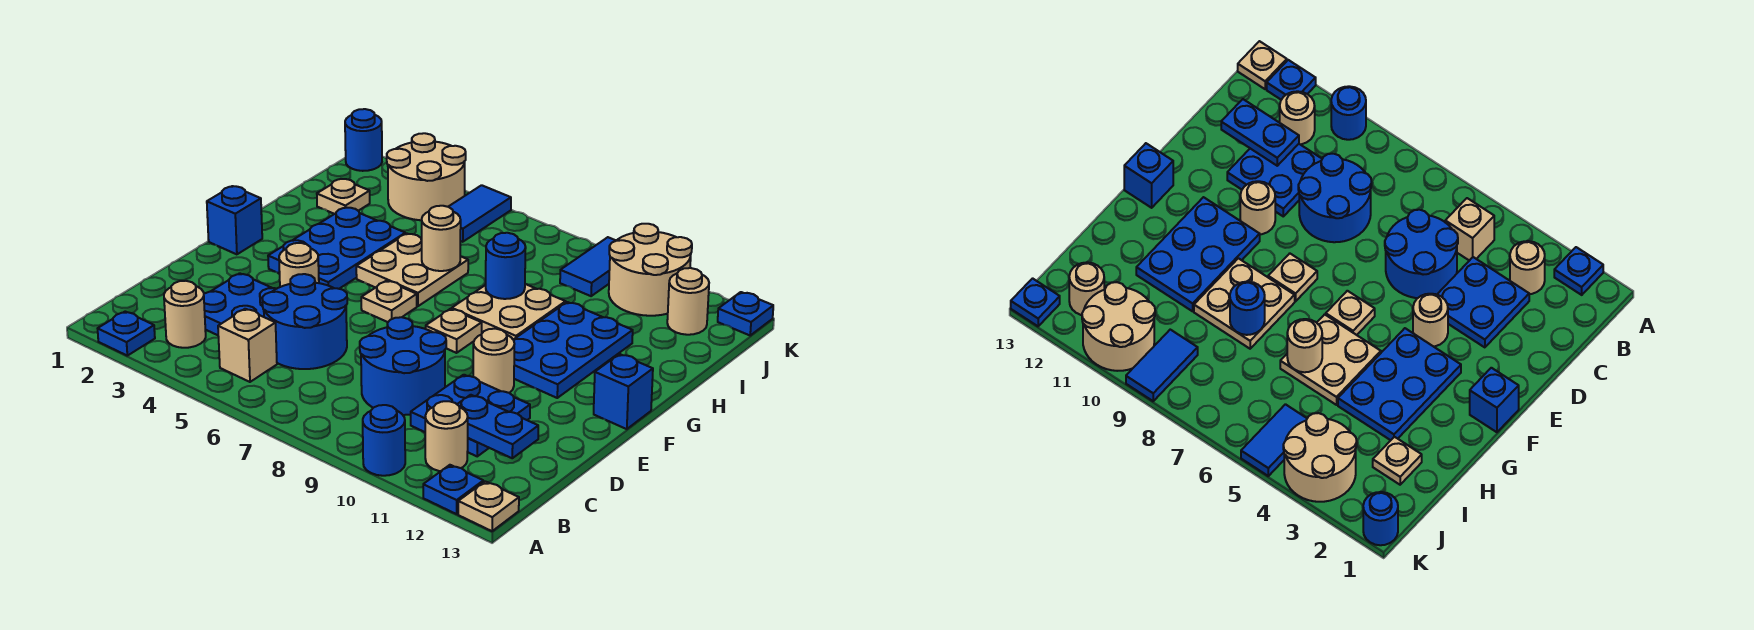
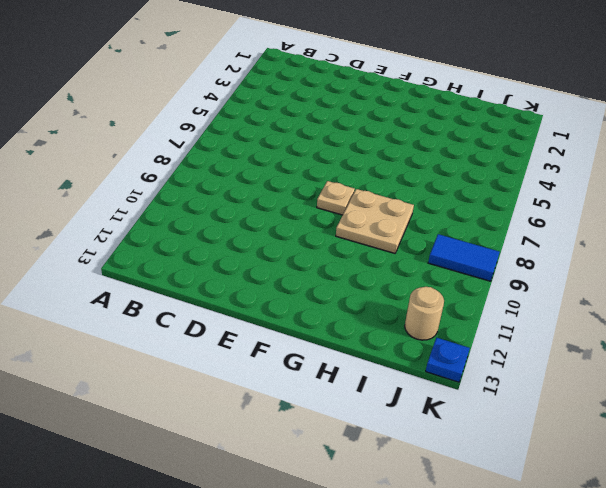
none -> blue plate A2 level 1
none -> blue round brick A10 level 1
none -> blue plate A12 level 1
none -> tan plate A13 level 1

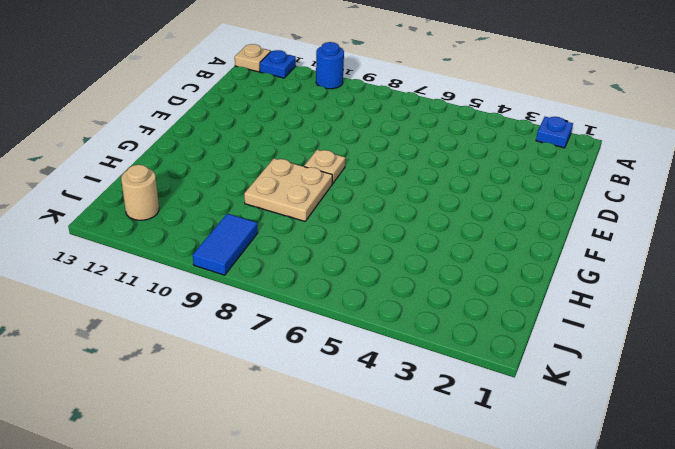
none -> tan round brick B3 level 1
none -> tan brick B5 level 1
none -> tan round brick B11 level 1
none -> blue plate C3:D4 level 1

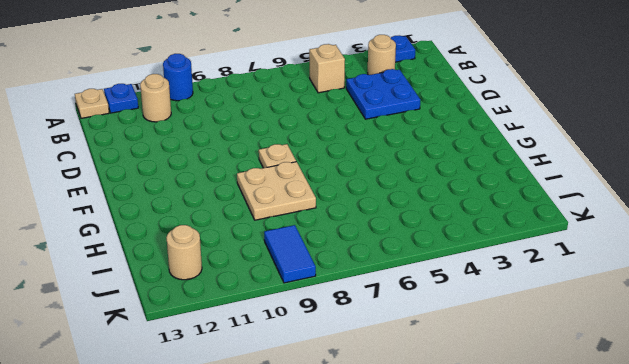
none -> blue round brick C5:D6 level 1
none -> blue round brick C8:D9 level 1
none -> blue plate C10:D11 level 1
none -> tan round brick E4 level 1

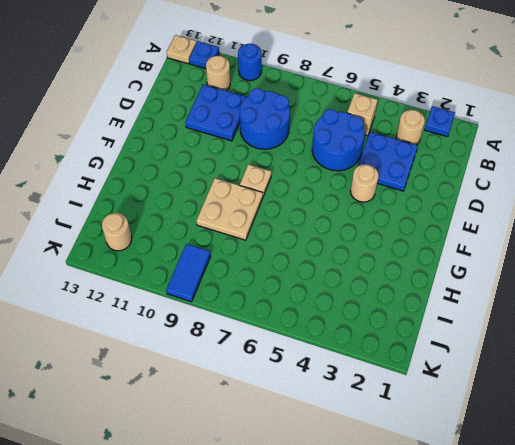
none -> tan round brick E10 level 1
none -> blue brick F1 level 1
none -> blue plate F3:H4 level 1
none -> tan plate F6 level 1

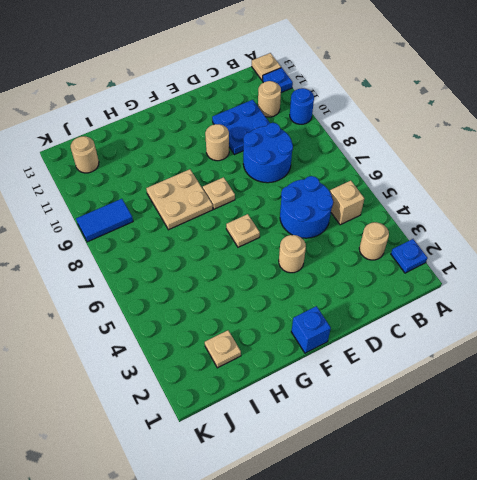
none -> blue plate C3:D4 level 1
none -> blue plate F3:H4 level 1
none -> blue plate F10:H11 level 1
none -> blue brick F13 level 1

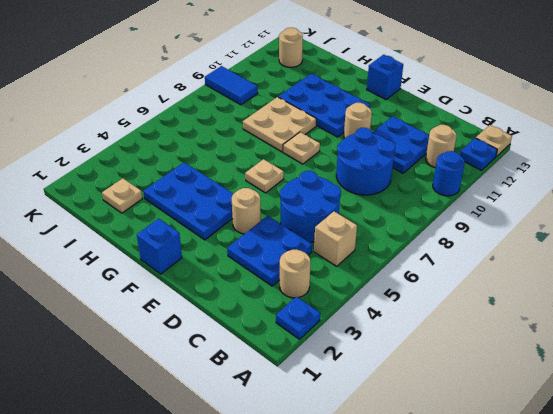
none -> tan plate G5:H6 level 1
none -> tan round brick J3:K4 level 1
none -> blue tile J5:K5 level 1
none -> tan round brick J10:K11 level 1

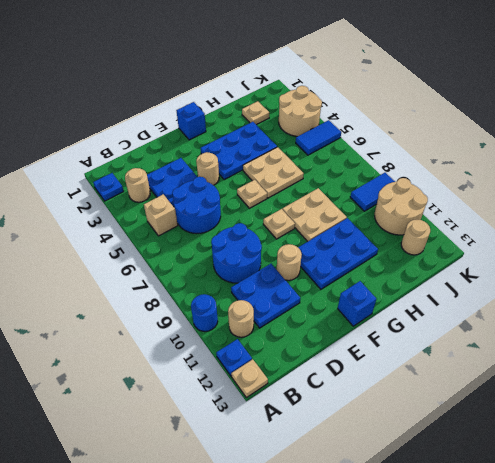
none -> blue round brick K1 level 1
none -> blue plate K13 level 1
none -> blue plate C11:C12 level 2
none -> tan round brick H6 level 2

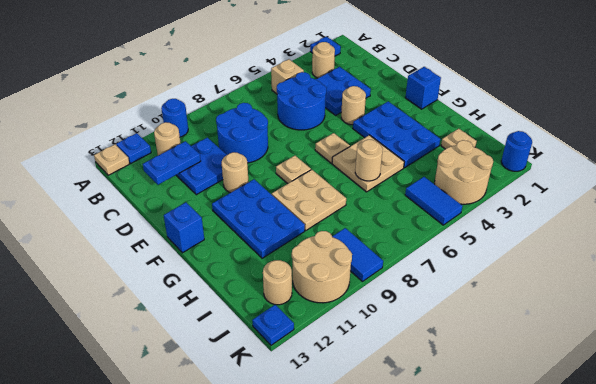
none -> blue round brick H8 level 2

